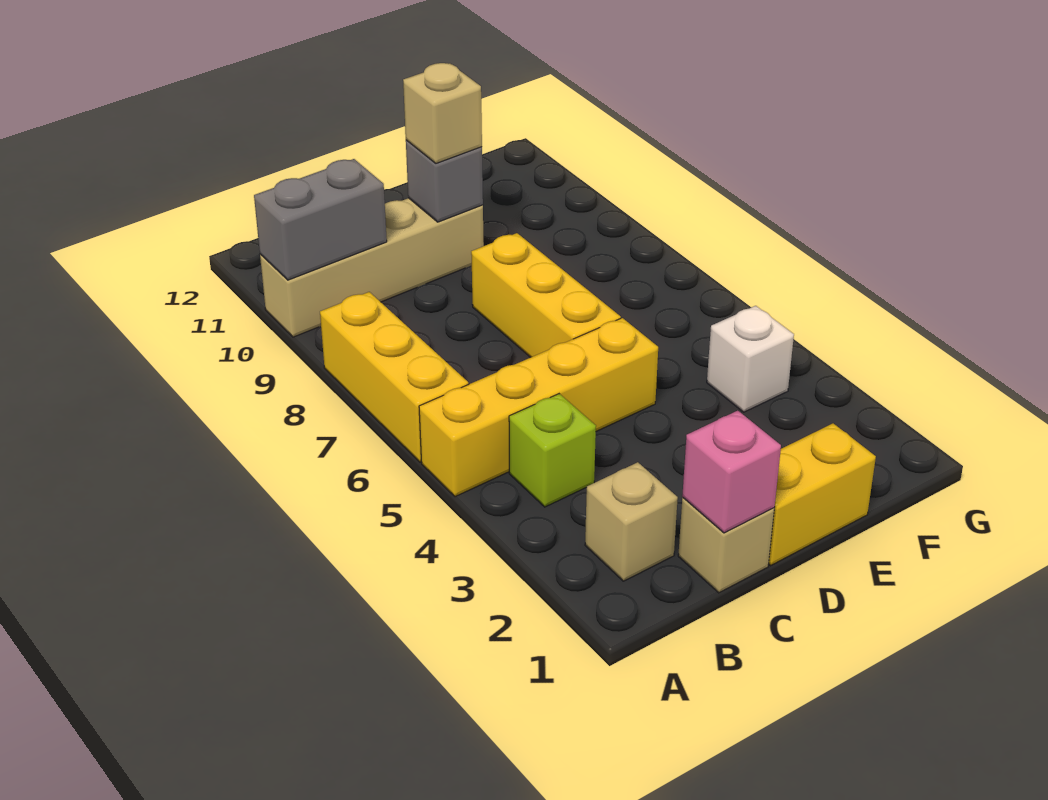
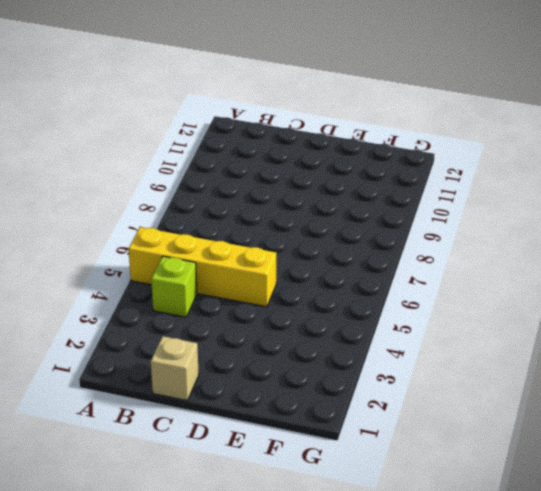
none -> yellow brick A6:A8 level 1
none -> tan brick A10:D10 level 1
none -> tan brick B2 level 1

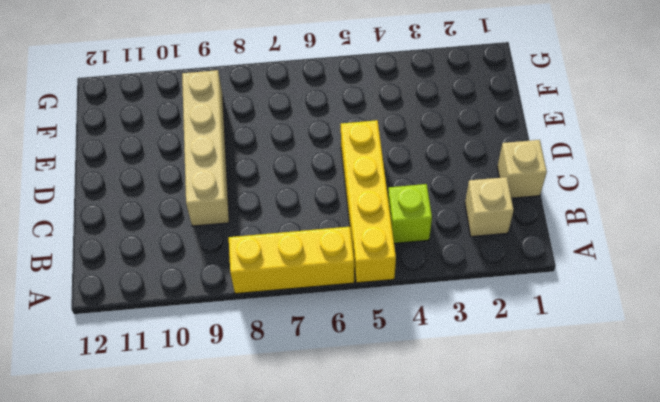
tan brick C9:F9 level 1 -> tan brick A10:D10 level 1
none -> yellow brick D1:E1 level 1
none -> yellow brick D6:D8 level 1
none -> white brick F4 level 1

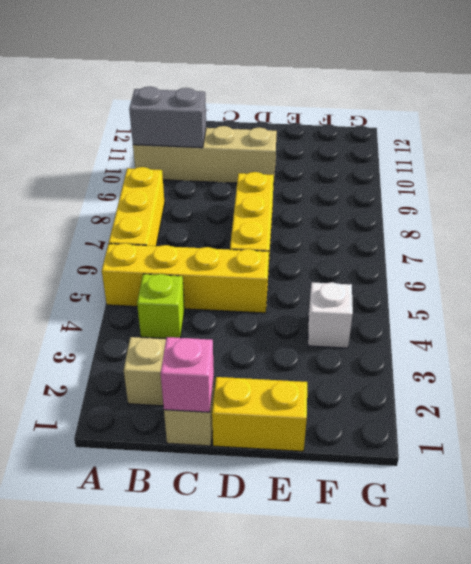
none -> grey brick D10 level 2
none -> tan brick D10 level 3

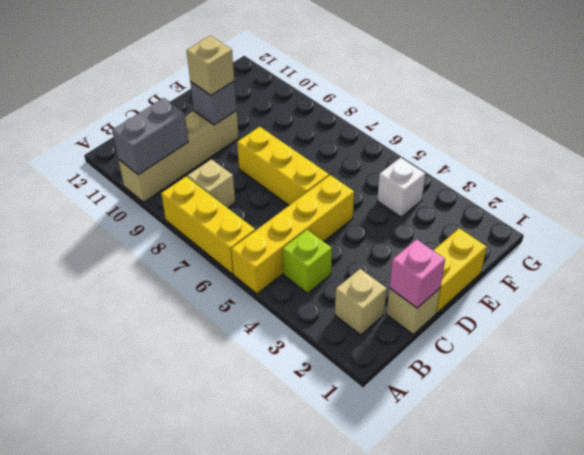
tan brick B8 level 1 -> none

